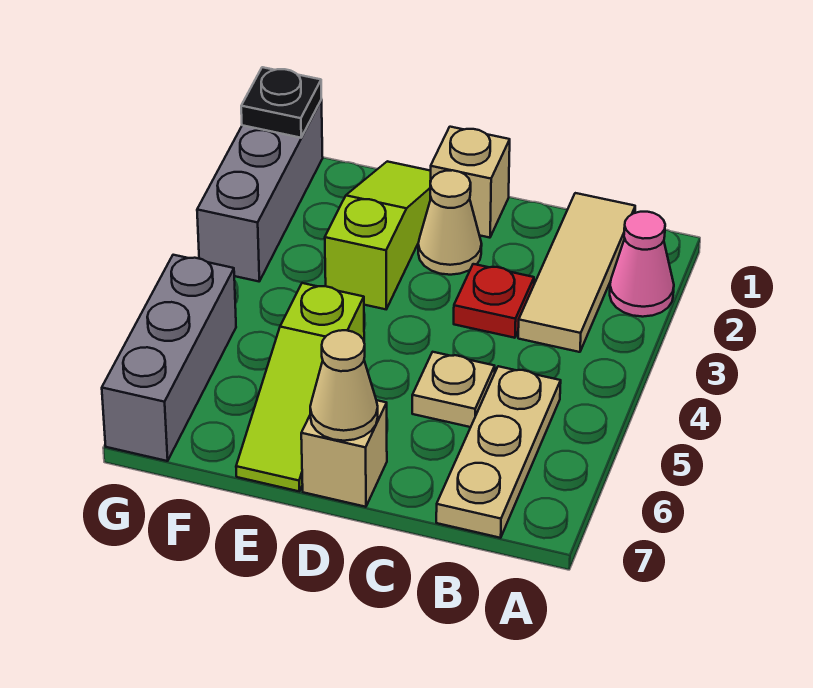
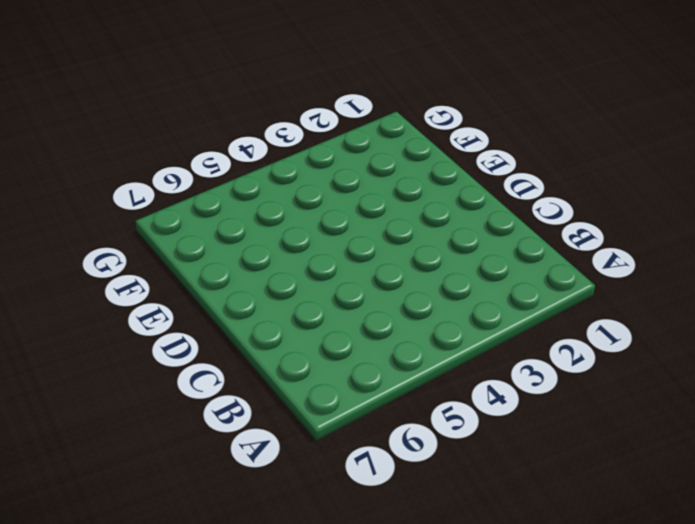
none -> pink cone A2 level 1
none -> tan tile B1:B3 level 1
none -> tan plate B5:B7 level 1

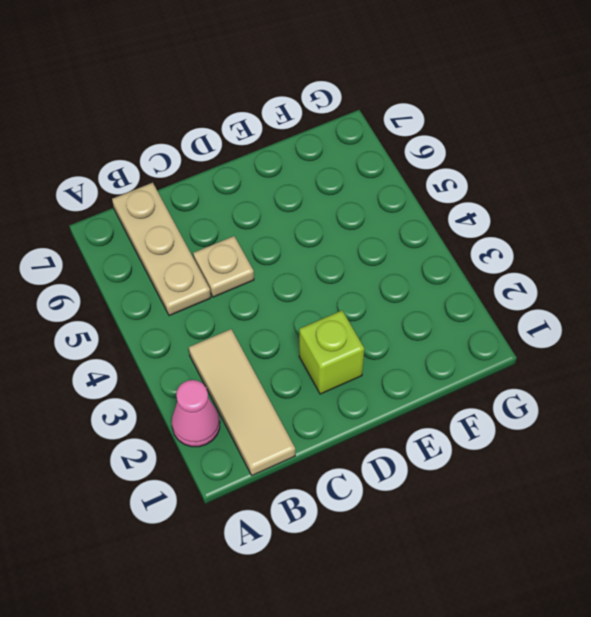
lime brick D2 level 1 -> tan cone D2 level 1
none -> red plate C3 level 1
none -> tan brick D1 level 1
none -> tan brick D7 level 1

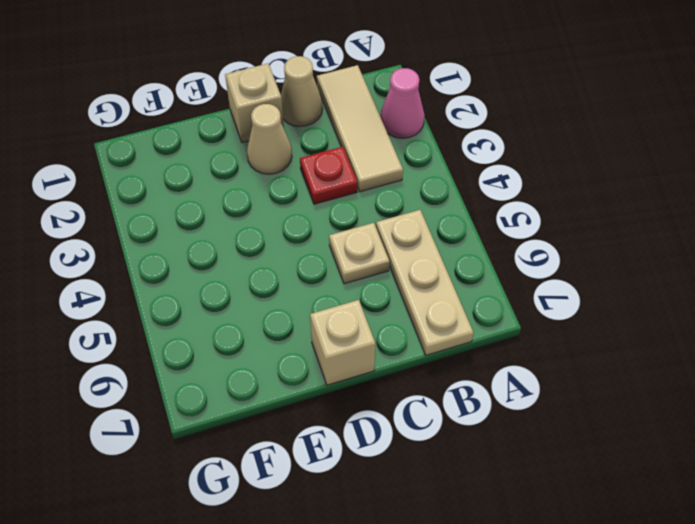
tan cone C1 level 1 -> tan cone D7 level 2
none -> lime slope E1:E3 level 1 top 3
none -> lime slope E5:E7 level 1 top 5
none -> grey brick G1:G3 level 1

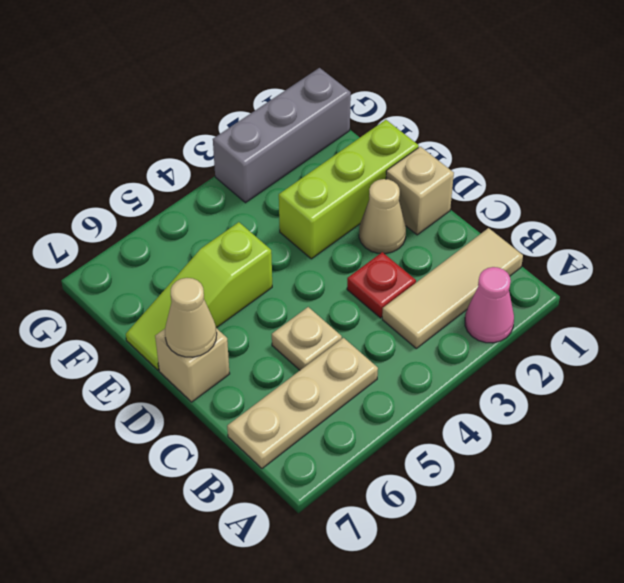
lime brick E1:E3 level 1 -> lime slope E1:E3 level 1 top 3
none -> grey brick G5:G7 level 1
none -> black plate G1 level 2

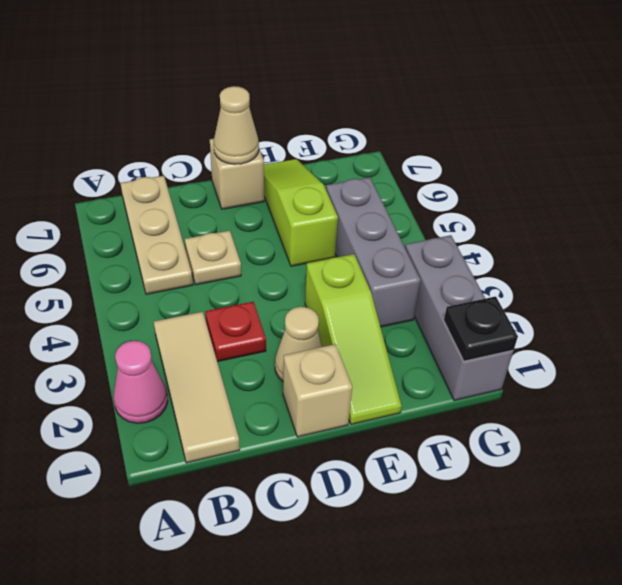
grey brick F3:F5 level 1 -> grey brick G5:G7 level 1

